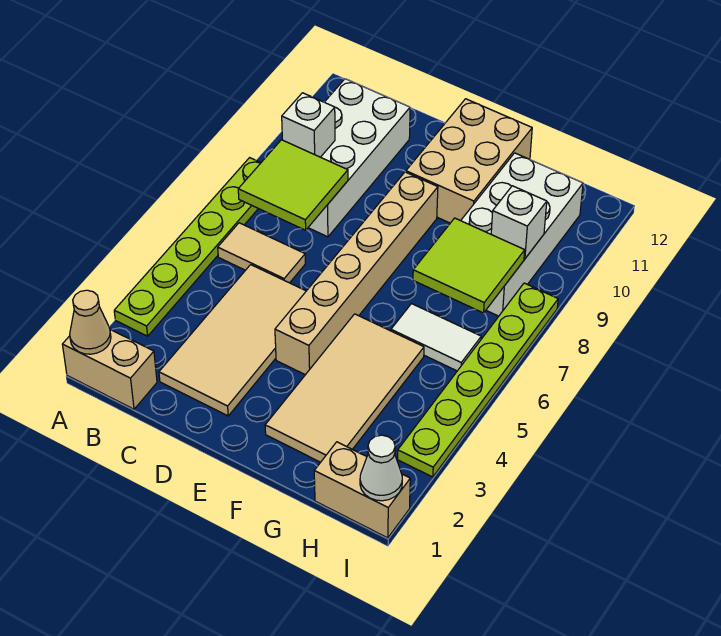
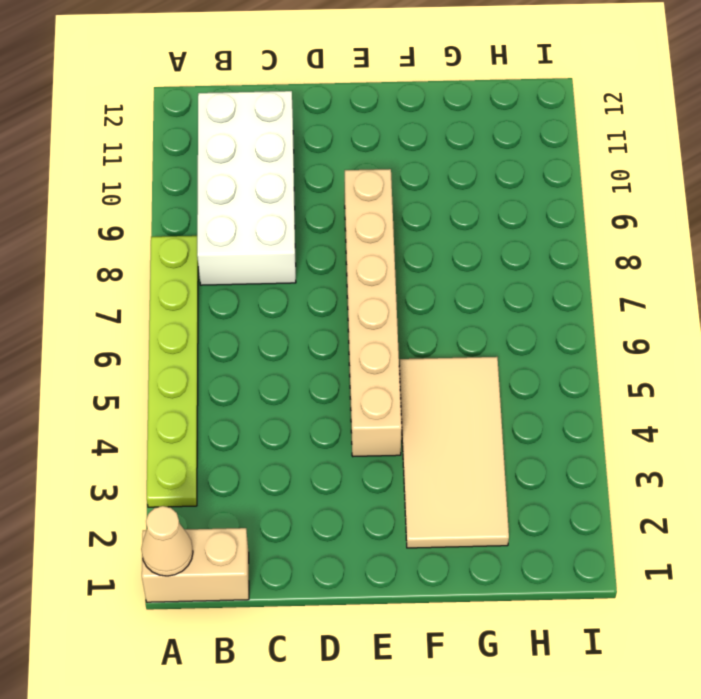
none -> tan tile B6:C6 level 1
none -> tan tile C2:D5 level 1
none -> tan brick E10:F12 level 1

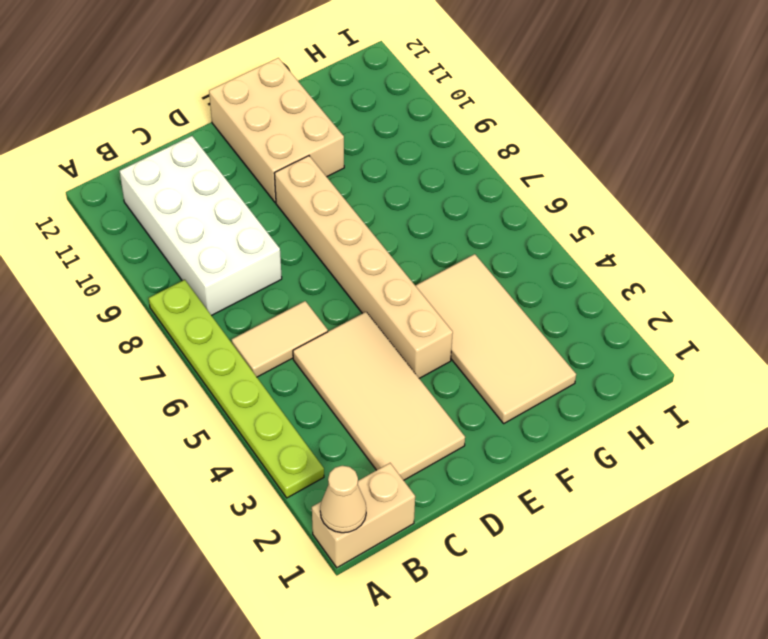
none -> white tile G6:H6 level 1
none -> white brick G8:H11 level 1
none -> tan brick H1:I1 level 1

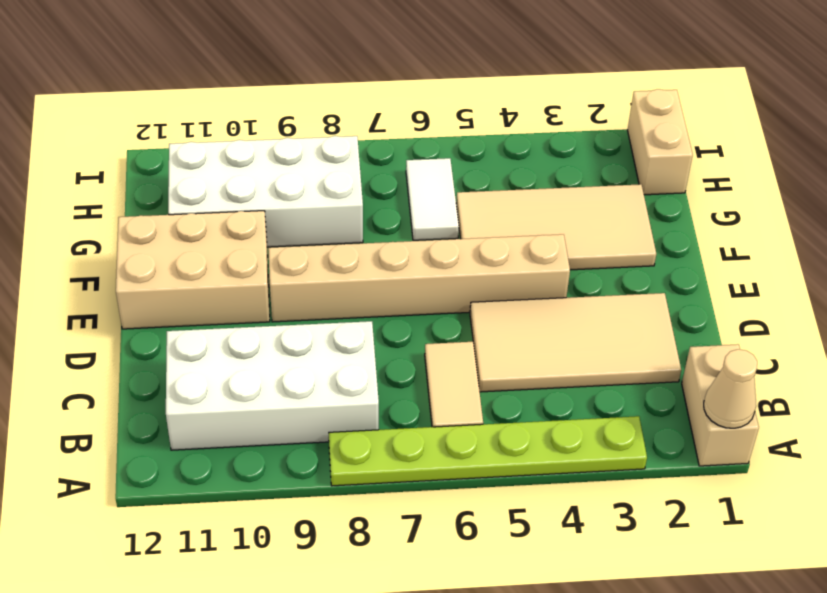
none -> lime plate I3:I8 level 1
none -> lime tile B7:C8 level 2
none -> white brick B9 level 2

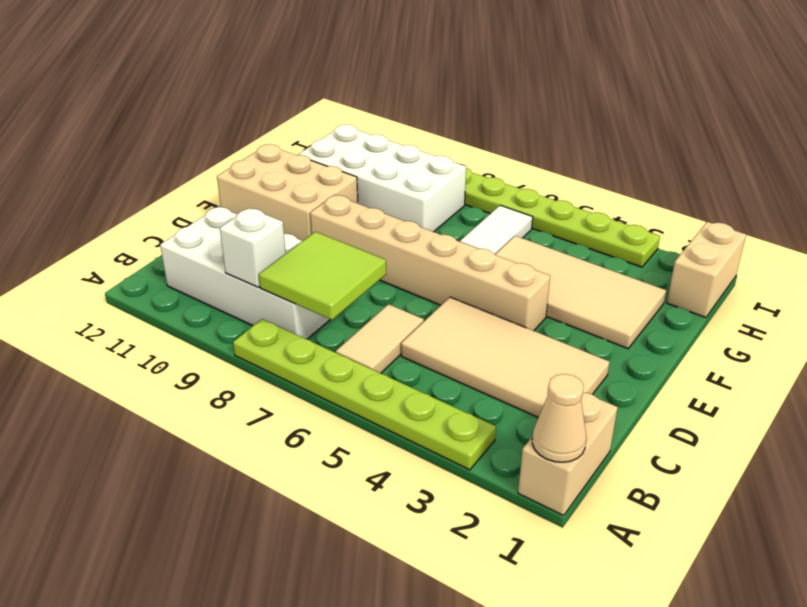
none -> lime tile G7:H8 level 2
none -> white brick H9 level 2
none -> white cone I1 level 2

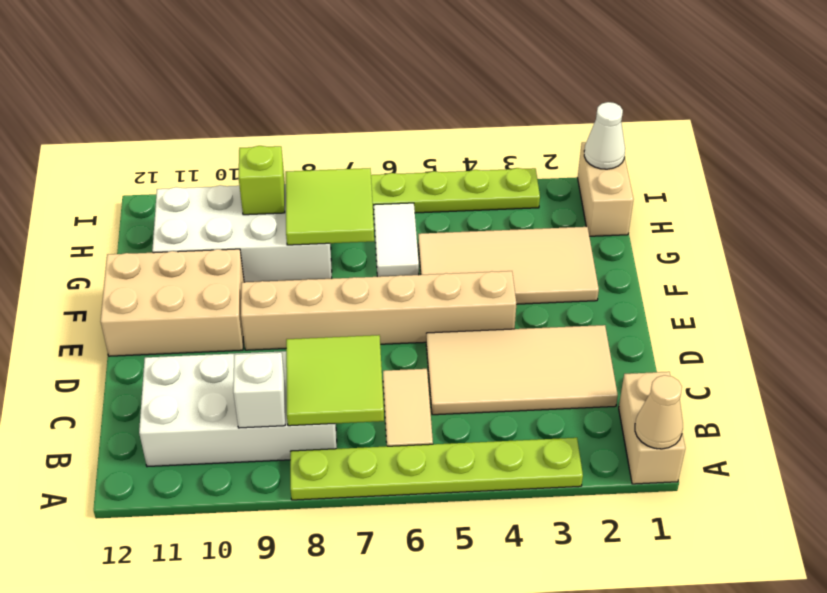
lime brick H9 level 2 -> white brick H9 level 2

